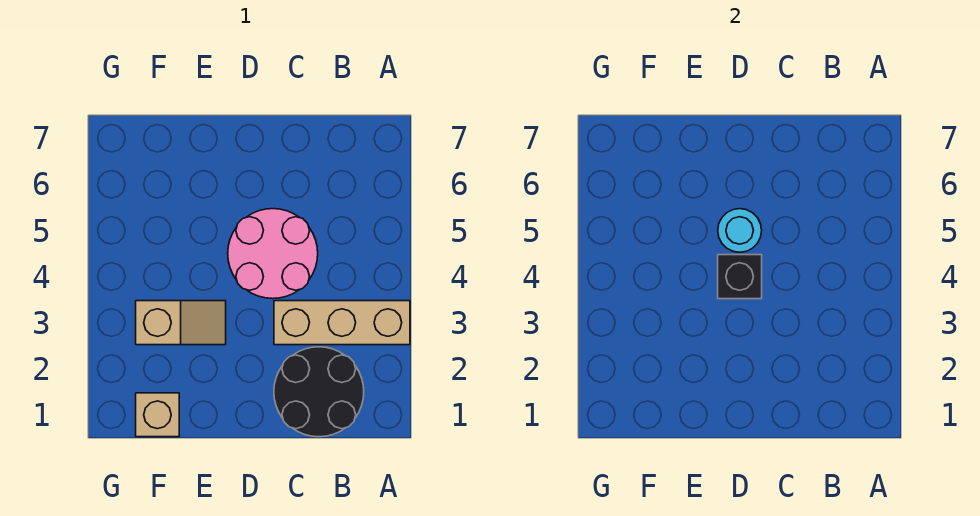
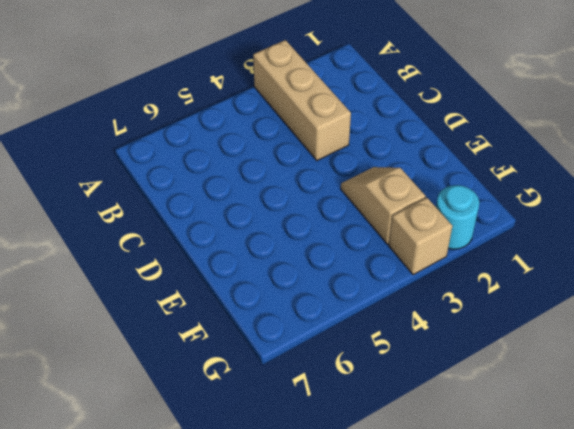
cyan round brick G2 level 1 -> cyan round brick D5 level 2
tan brick G3 level 1 -> tan brick F1 level 1
none -> black round brick B1:C2 level 1
none -> pink round brick C4:D5 level 1

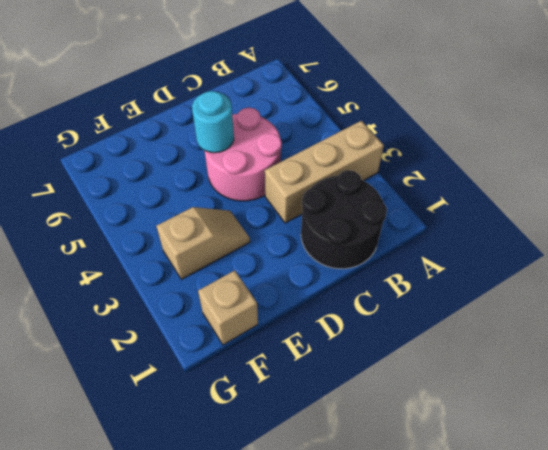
none -> black brick D4 level 2

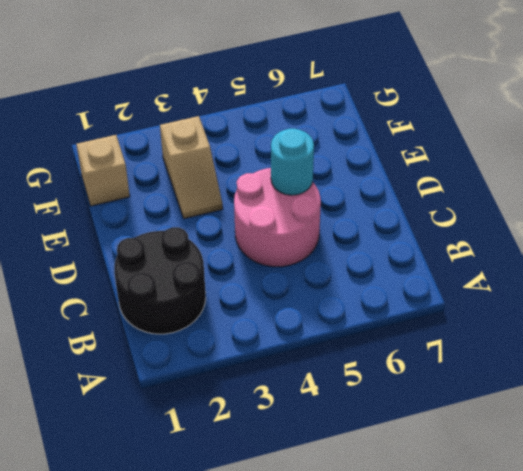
none -> tan brick A3:C3 level 1
none -> black brick D4 level 2

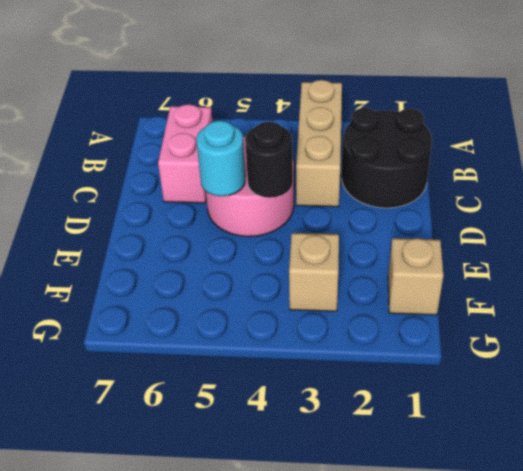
pink brick B6:C6 level 1 -> none
black round brick D4 level 2 -> black brick D4 level 2

